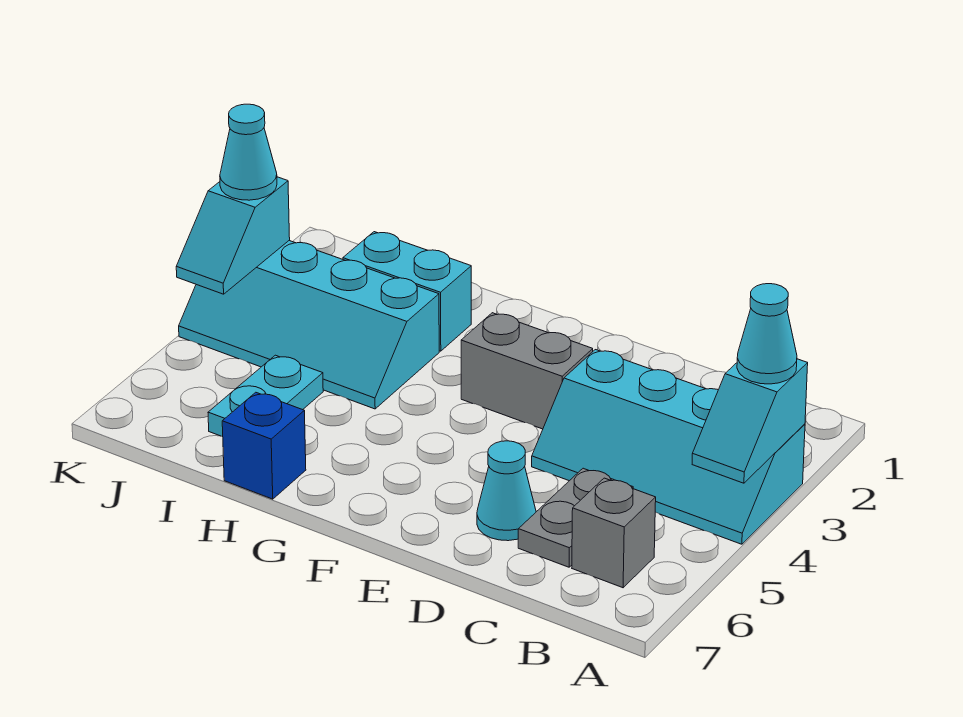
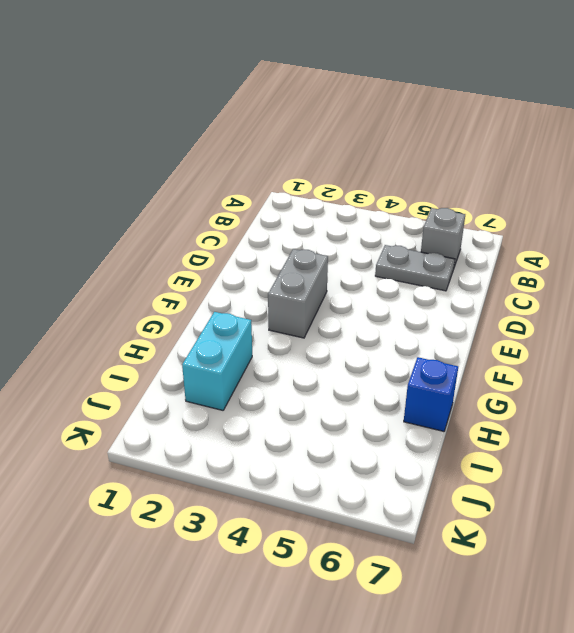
none -> cyan slope A3:D4 level 1 top 3
none -> cyan cone D6 level 1
none -> cyan slope H3:K4 level 1 top 3

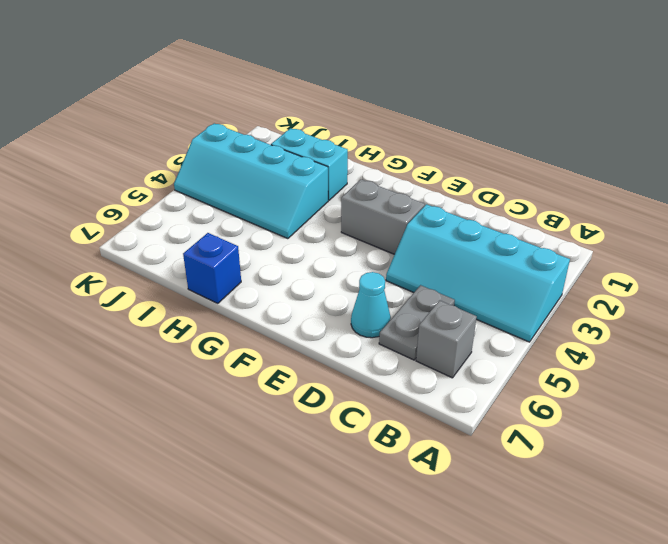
none -> cyan plate I5:I6 level 1
none -> cyan slope A3:A4 level 2 top 3
none -> cyan slope K3:K4 level 2 top 3

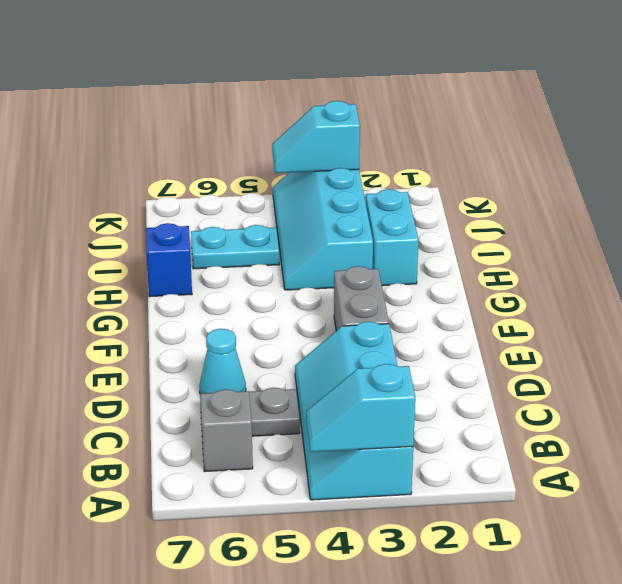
none -> cyan cone A3 level 3
none -> cyan cone K3 level 3

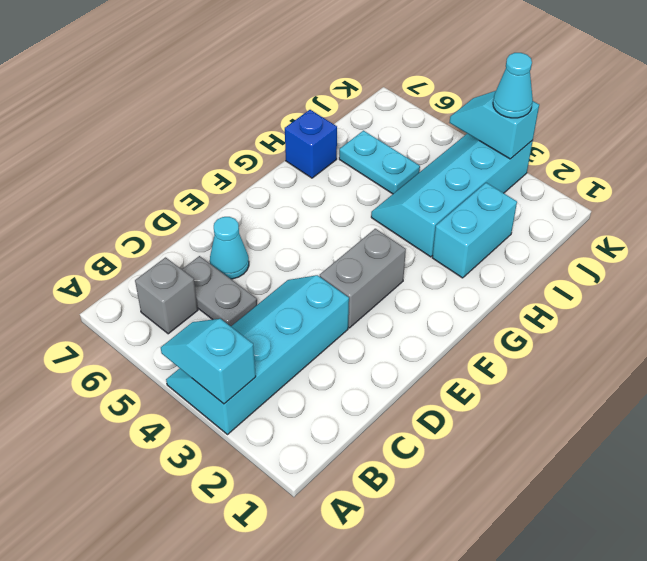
none -> cyan cone A3 level 3

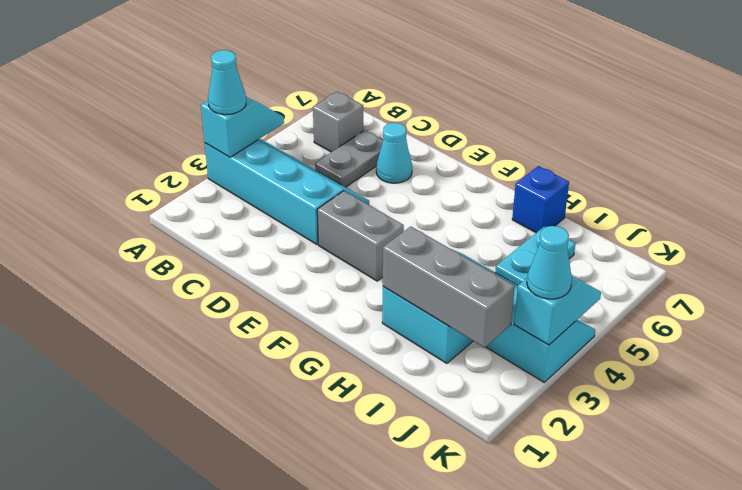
grey brick H2:J2 level 2 -> none

